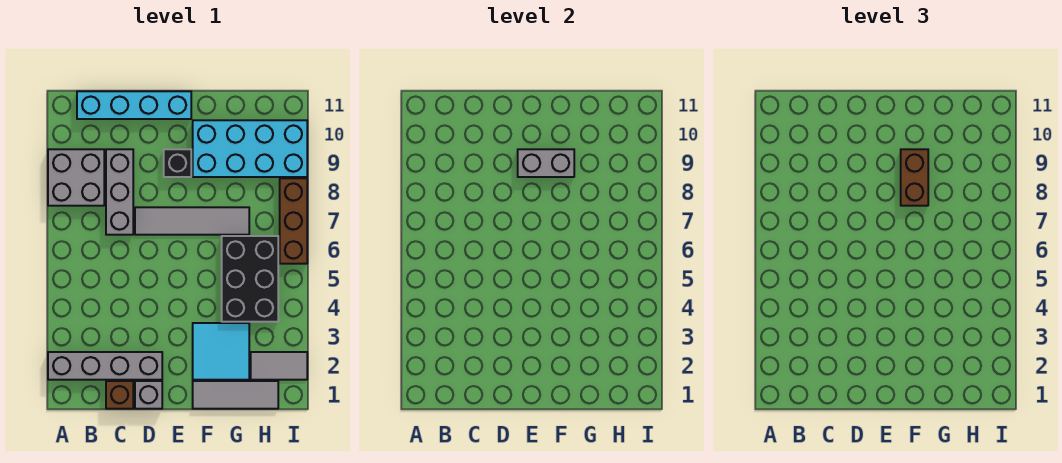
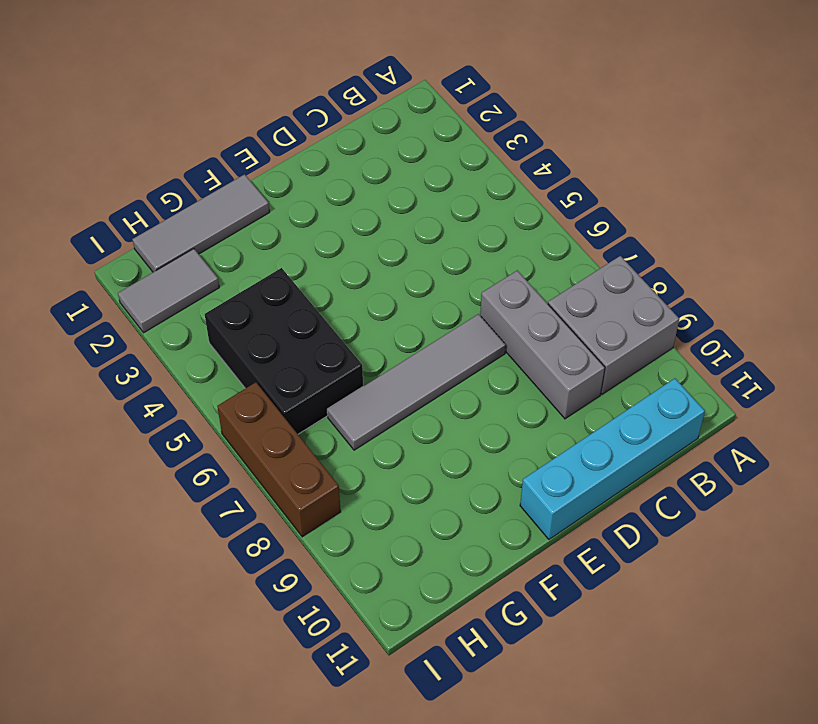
none -> grey brick A2:D2 level 1
none -> brown brick C1 level 1
none -> grey brick D1 level 1

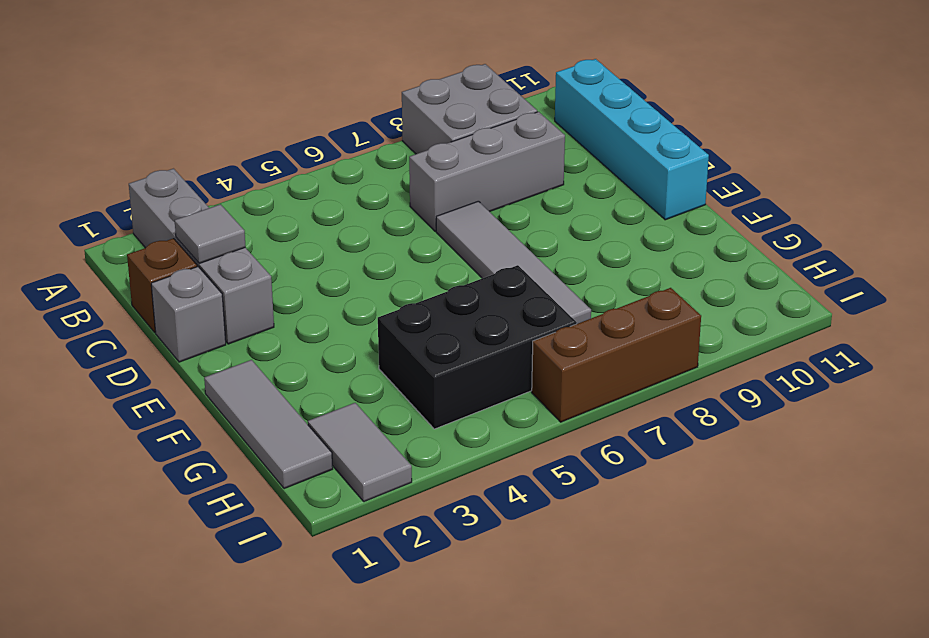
grey tile C2 level 2 -> none
none -> black brick E9 level 1
none -> cyan tile F2:G3 level 1
none -> cyan brick F9:I10 level 1

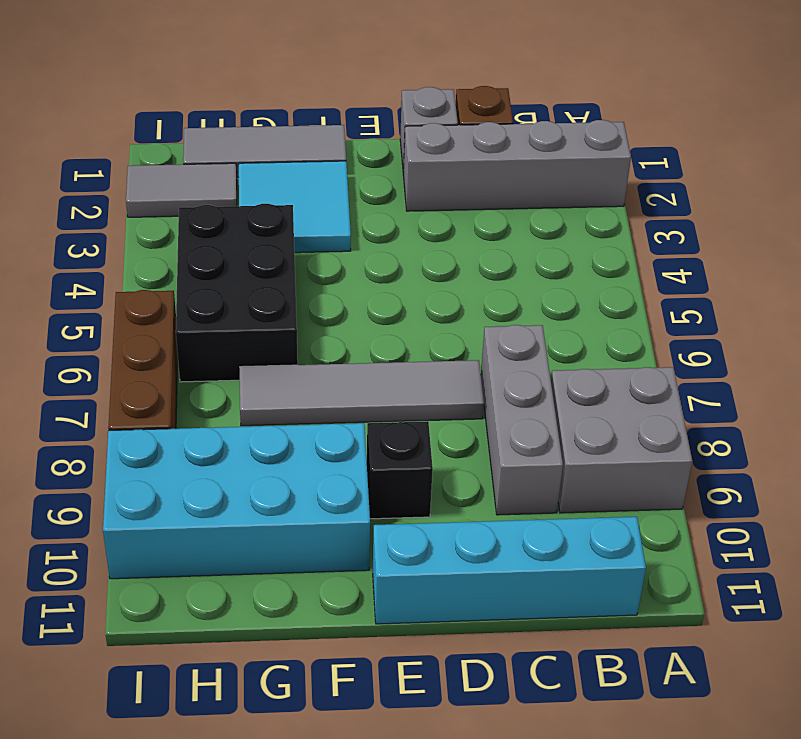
none -> grey brick E9:F9 level 2
none -> brown brick F8:F9 level 3

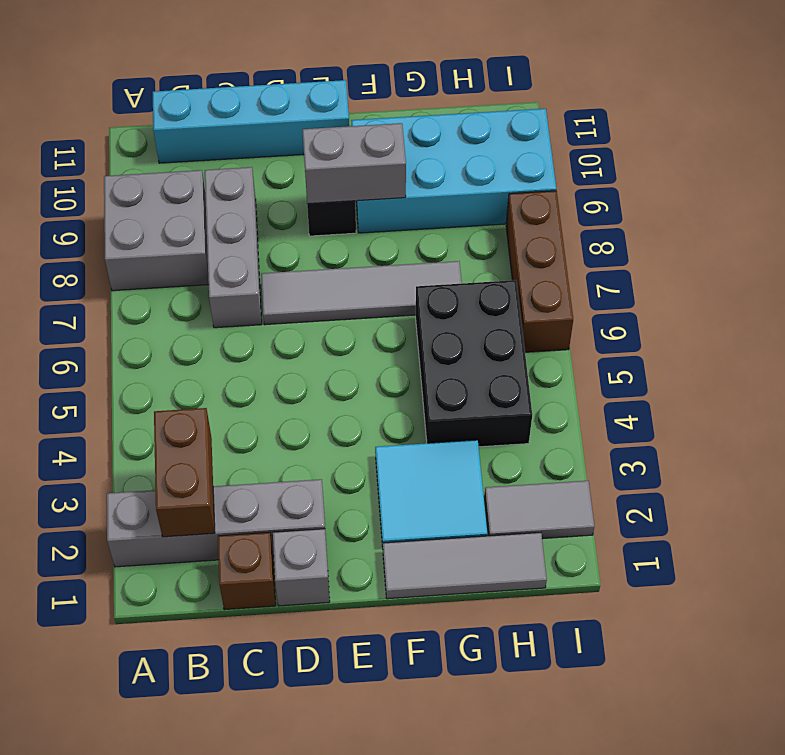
brown brick B2:B3 level 2 -> brown brick F8:F9 level 3

